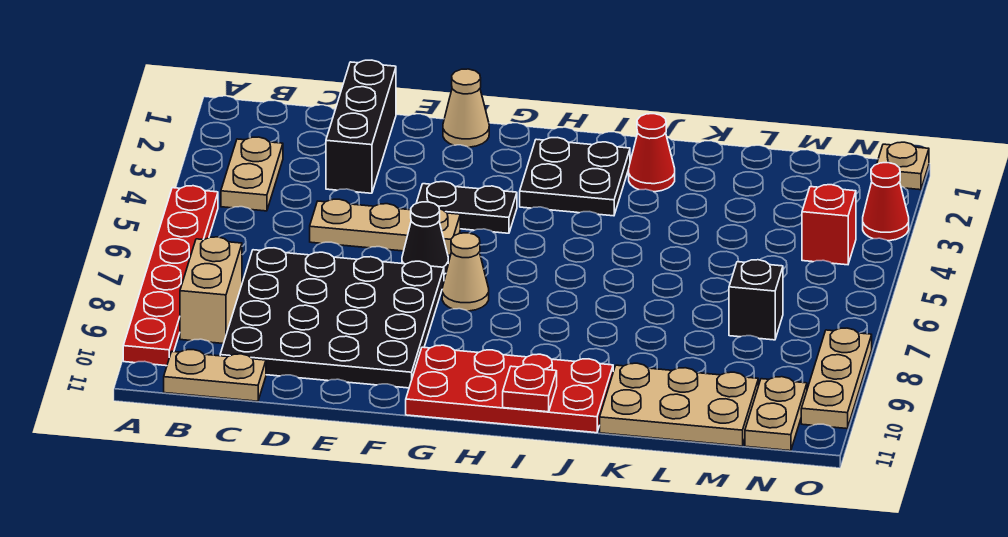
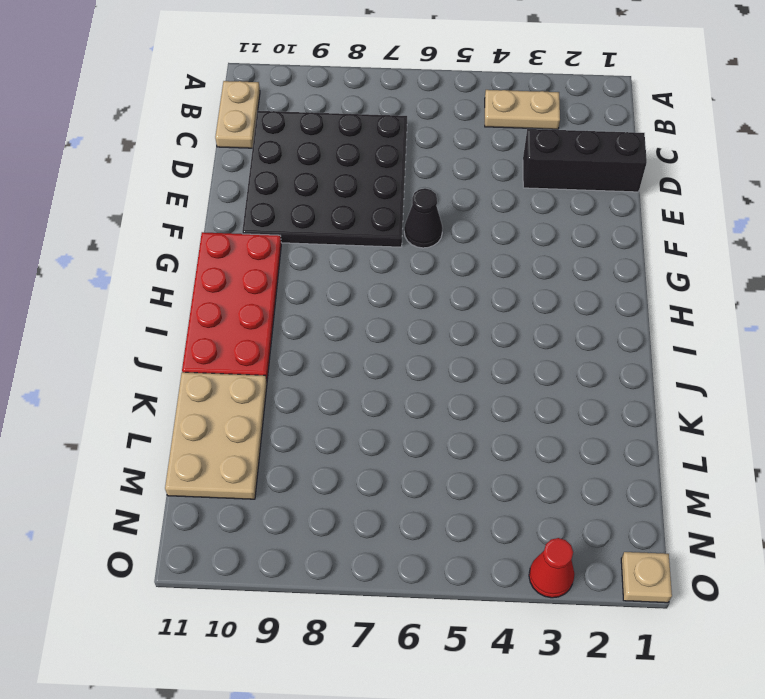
none -> red plate A5:A10 level 1
none -> tan brick B8:B9 level 1
none -> tan plate D5:F5 level 1

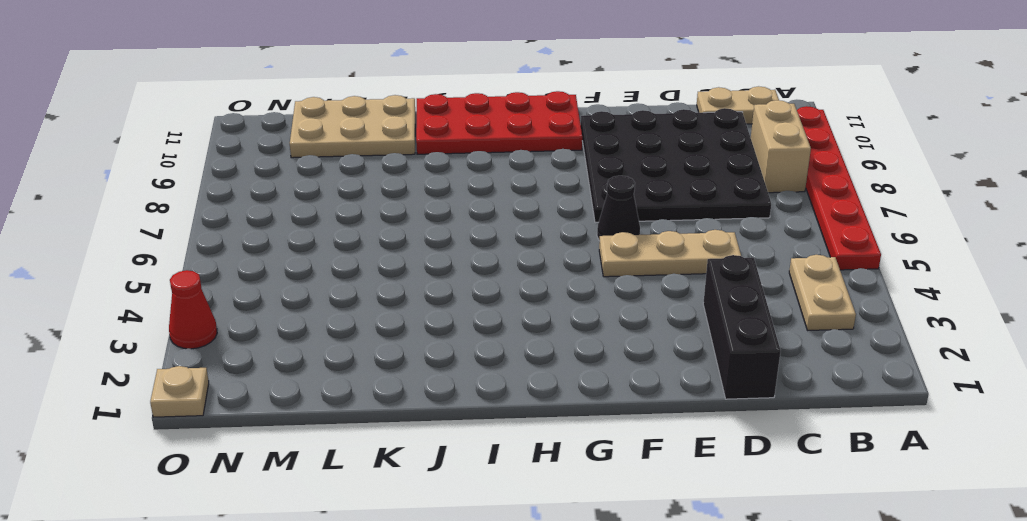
none -> tan cone F1 level 1
none -> black plate F4:G4 level 1
none -> tan cone G7 level 1

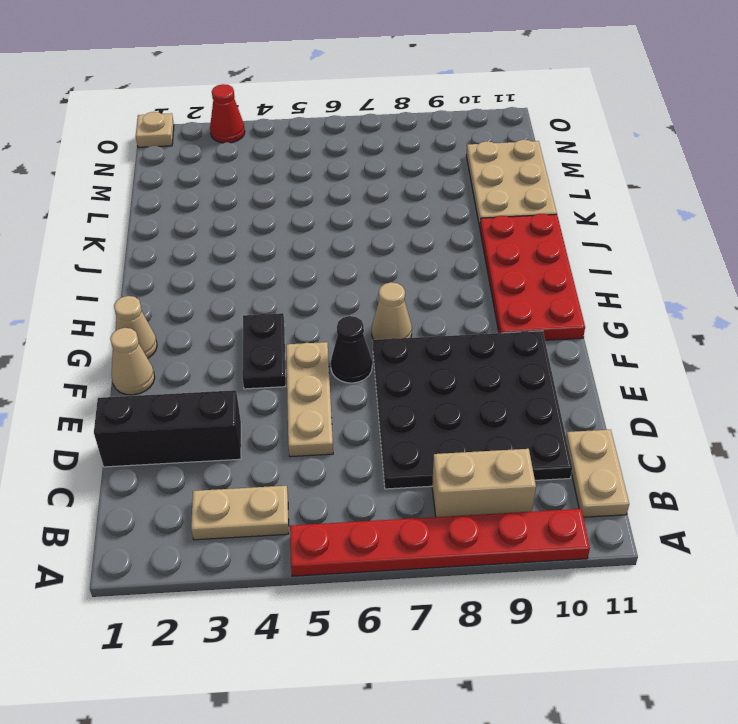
tan cone G1 level 1 -> none
none -> black plate H2:I3 level 1
none -> red cone J2 level 1
none -> black brick M7 level 1

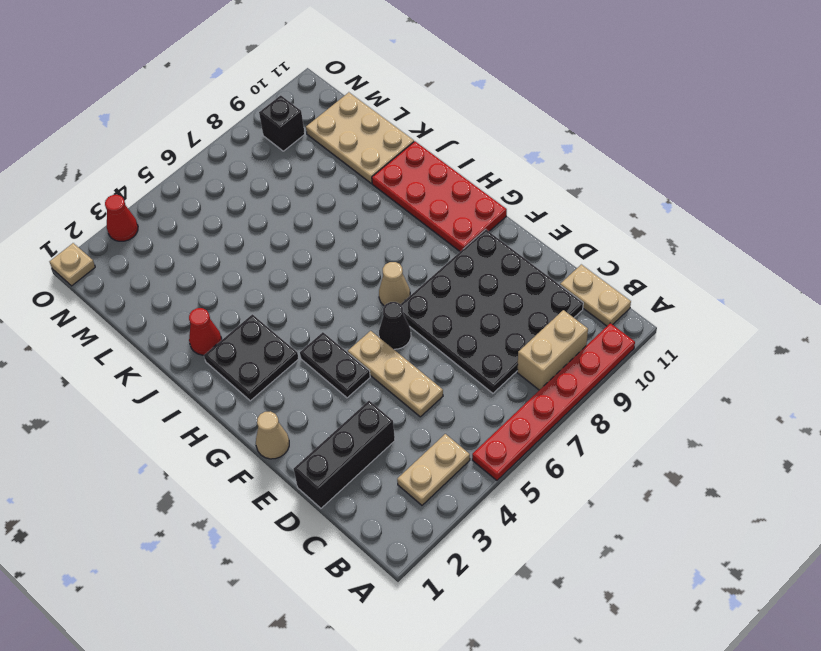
black brick N9 level 1 -> black brick M7 level 1
none -> red brick N4 level 1
none -> tan plate N10:N11 level 1
none -> tan plate O8:O10 level 1

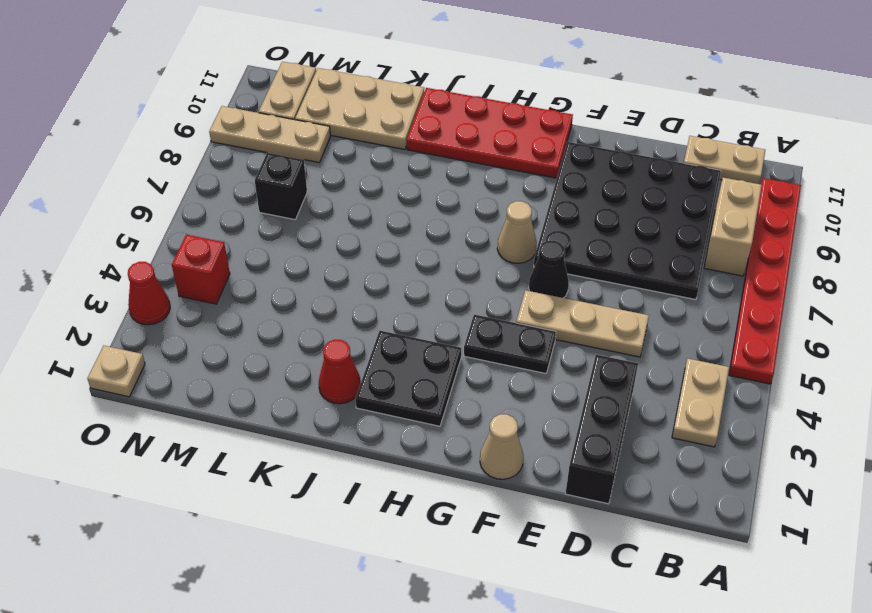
tan plate M9:O9 level 1 -> tan plate O8:O10 level 1
none -> red plate I11 level 2

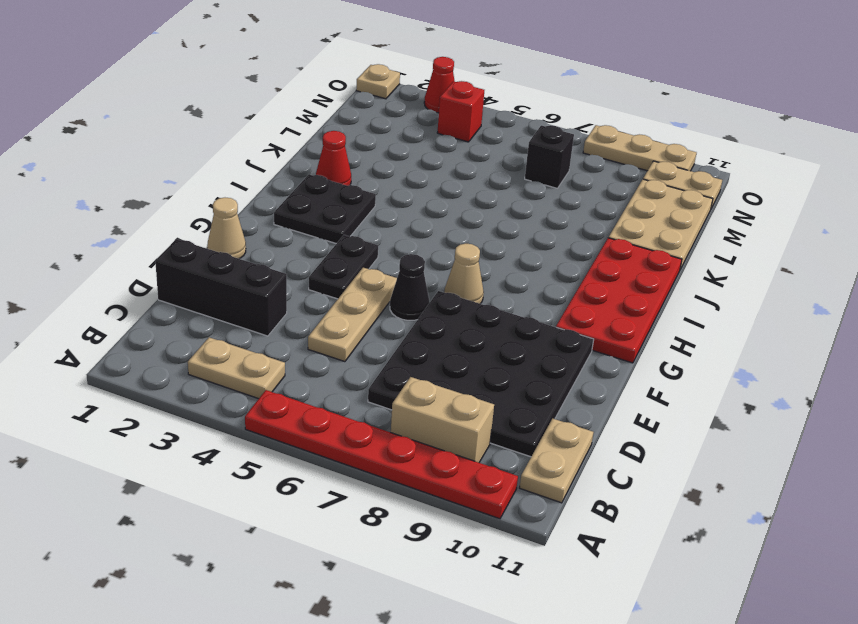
none -> red plate I11 level 2

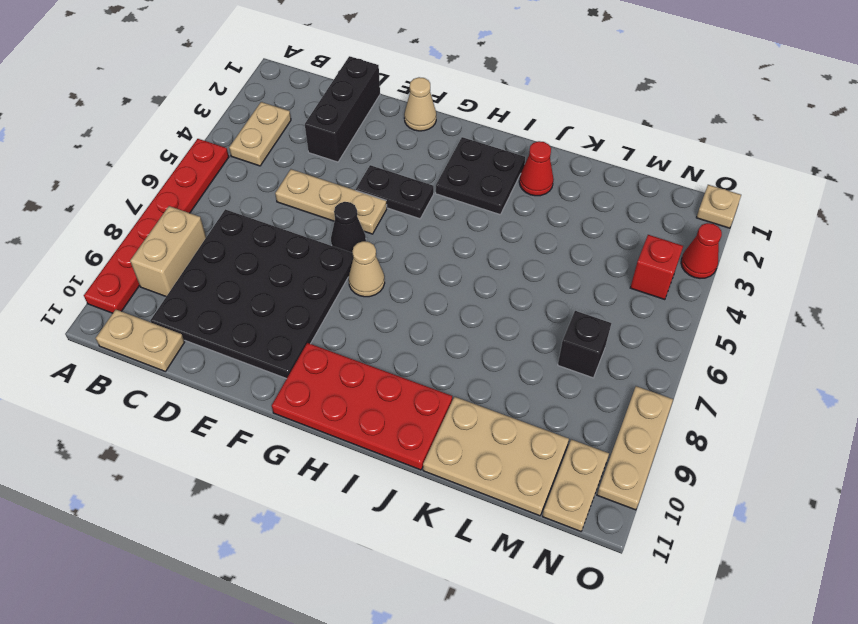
none -> red plate I11 level 2

